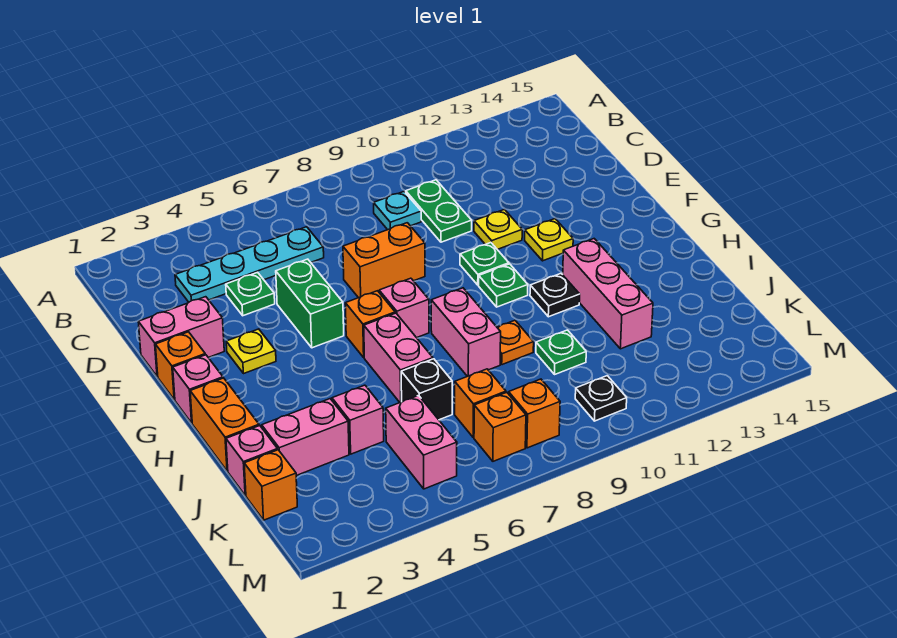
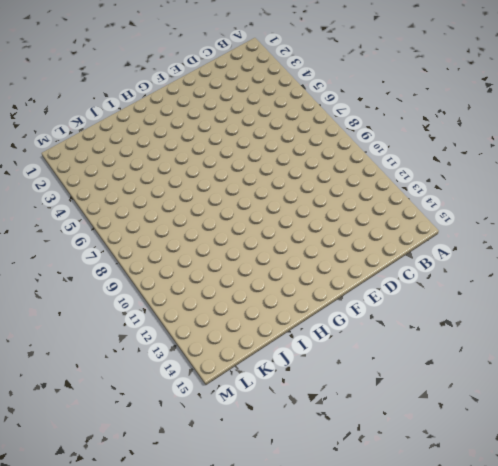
none -> cyan plate C3:C6 level 1
none -> cyan plate C9 level 1
none -> green plate C10:D10 level 1
none -> green plate D4 level 1

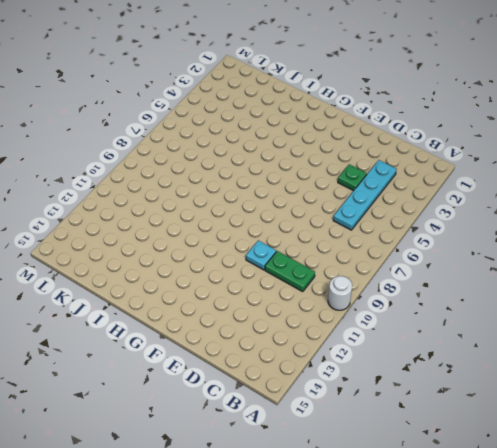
white round brick A10 level 1 -> none
cyan plate E10 level 1 -> cyan plate C9 level 1
none -> pink brick E1:E2 level 1
none -> green brick E5:F5 level 1
none -> orange brick E7:E8 level 1
none -> yellow plate E11 level 1

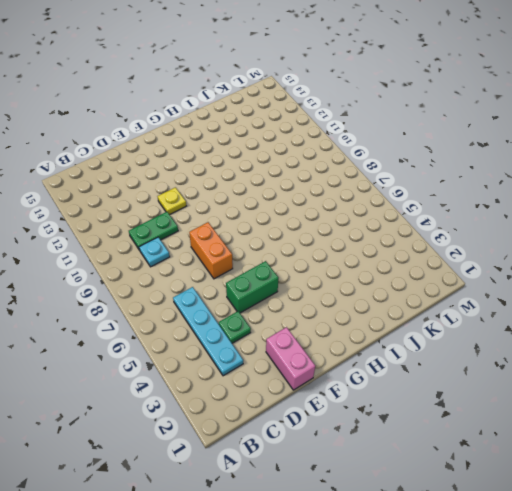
none -> orange brick F1 level 1
none -> yellow plate F3 level 1
none -> green plate F10 level 1
none -> yellow plate F12 level 1

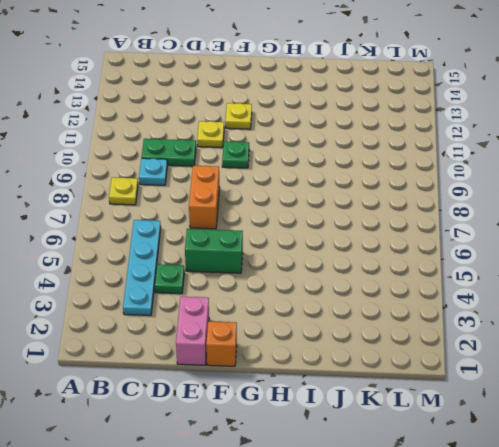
yellow plate B8 level 1 -> yellow plate F3 level 1
none -> pink brick G1 level 1
none -> orange brick G6 level 1
none -> pink brick G7 level 1
none -> green plate G10 level 1

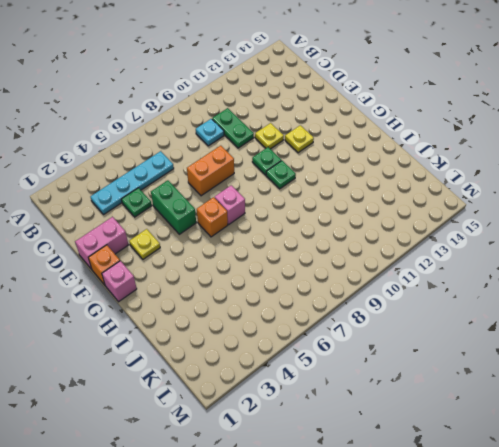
none -> orange brick H1:I1 level 1
none -> pink brick H6:I6 level 1
none -> pink brick H8:I8 level 1
none -> black plate H11 level 1

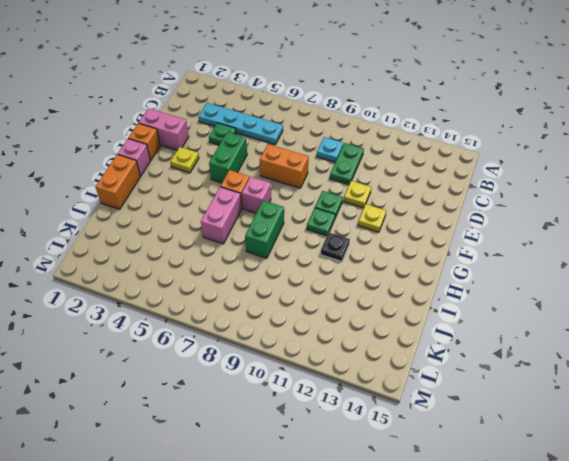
green brick H8:I8 level 1 -> pink brick H8:I8 level 1
none -> pink brick H12:J12 level 1
none -> orange plate I9 level 1
none -> pink brick J1 level 1
none -> pink brick J2:J3 level 1

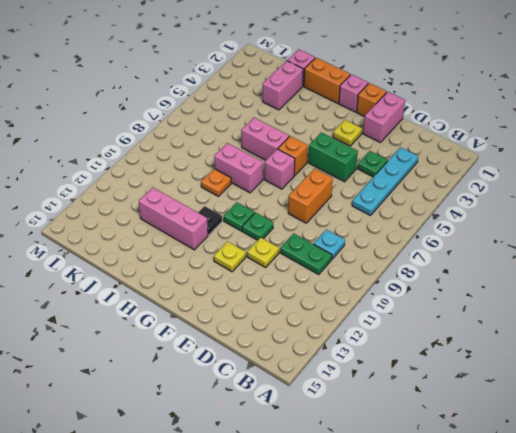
none -> pink brick J4 level 1
none -> black brick J6 level 1
none -> green plate J10 level 1
none -> orange brick K1 level 1

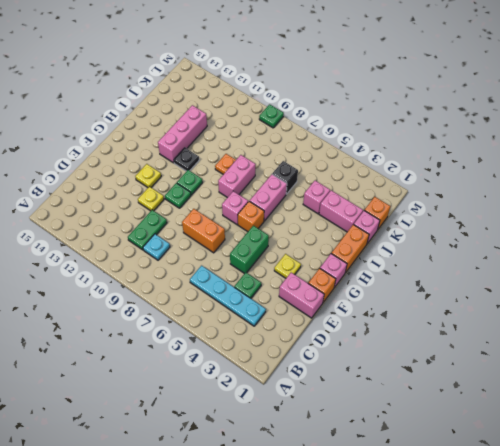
green plate M9 level 1 -> green plate J10 level 1
none -> pink brick K5:L5 level 1
none -> orange brick K7 level 1
none -> orange brick L7 level 1
none -> orange brick L8 level 1

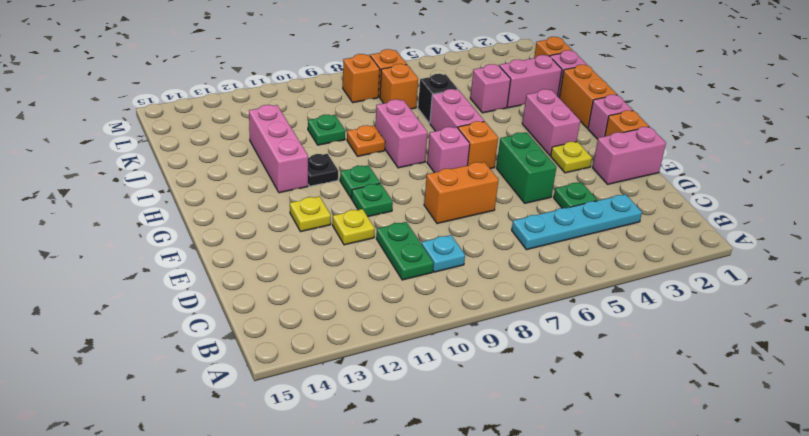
pink brick G3:H3 level 1 -> pink brick K5:L5 level 1
none -> black plate L10 level 1

